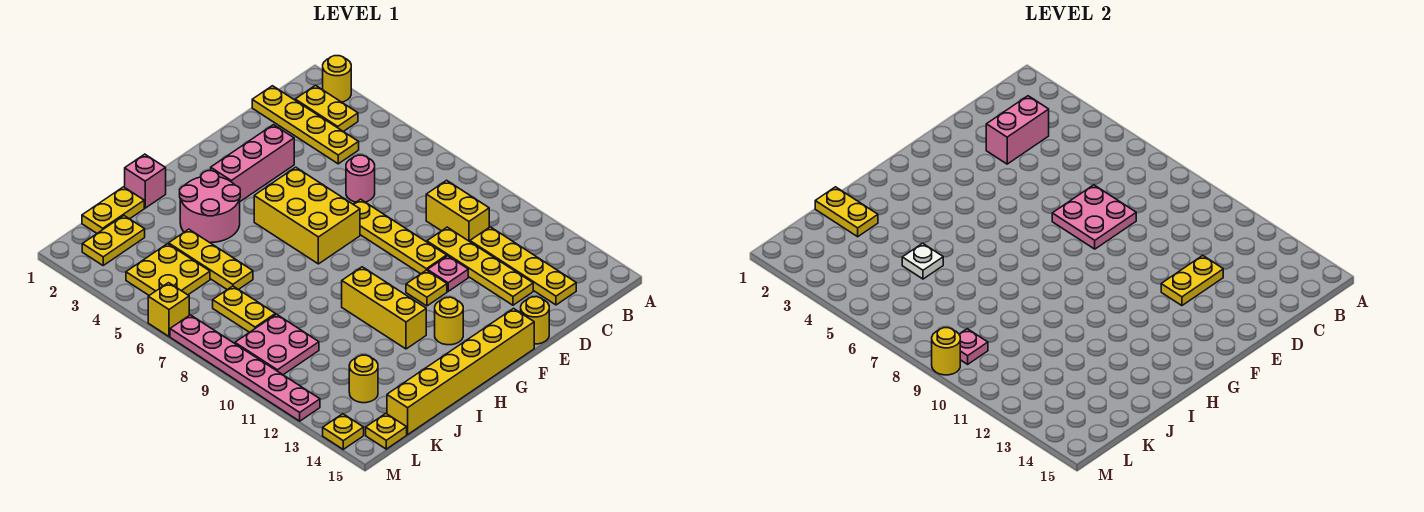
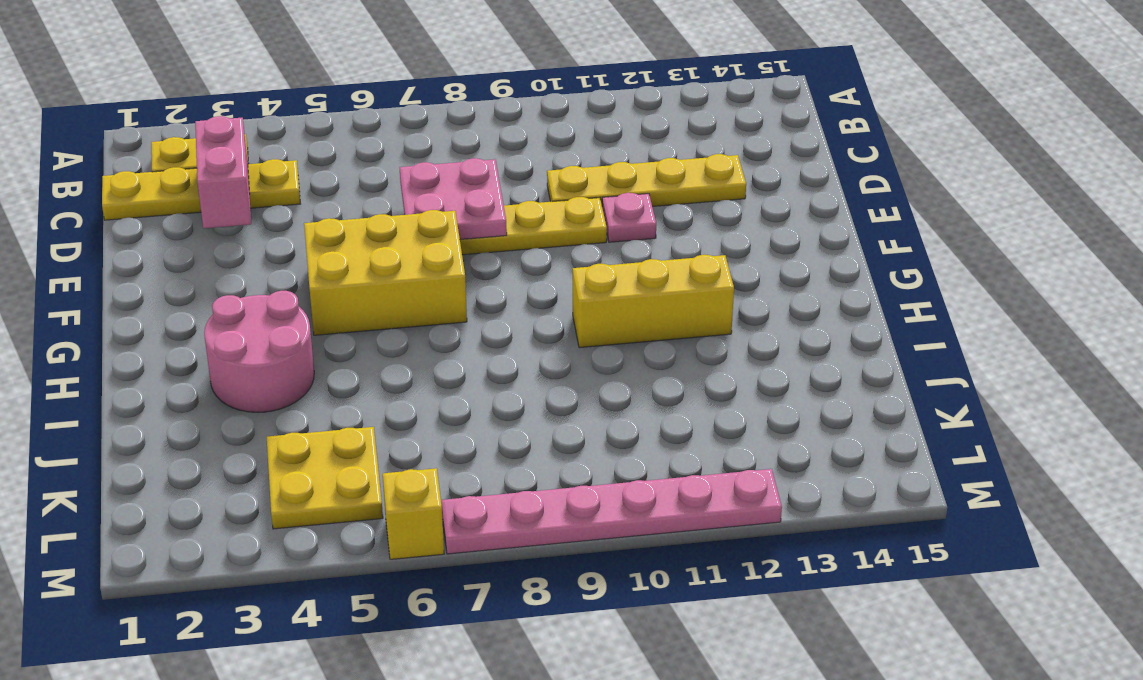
none -> yellow round brick A2 level 1
none -> yellow brick C9:C10 level 1
none -> yellow plate C11:C14 level 1
none -> pink round brick D6 level 1

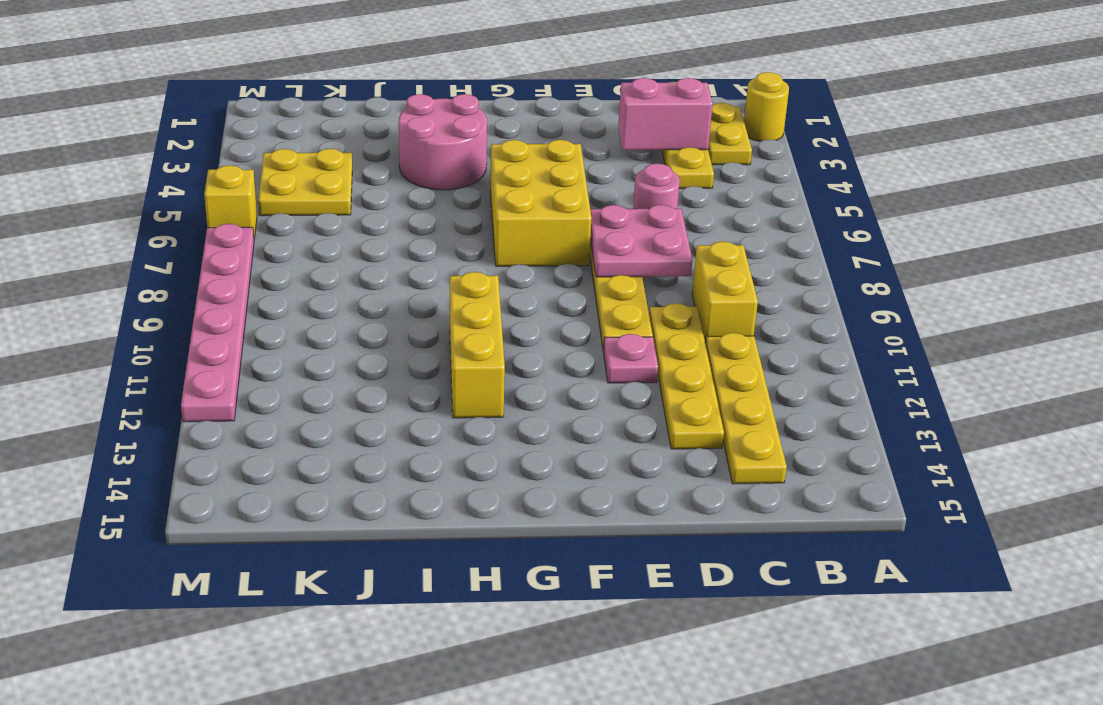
none -> pink brick E3:G3 level 1
none -> yellow round brick E15 level 1
none -> yellow plate F11 level 1
none -> yellow brick F15:K15 level 1

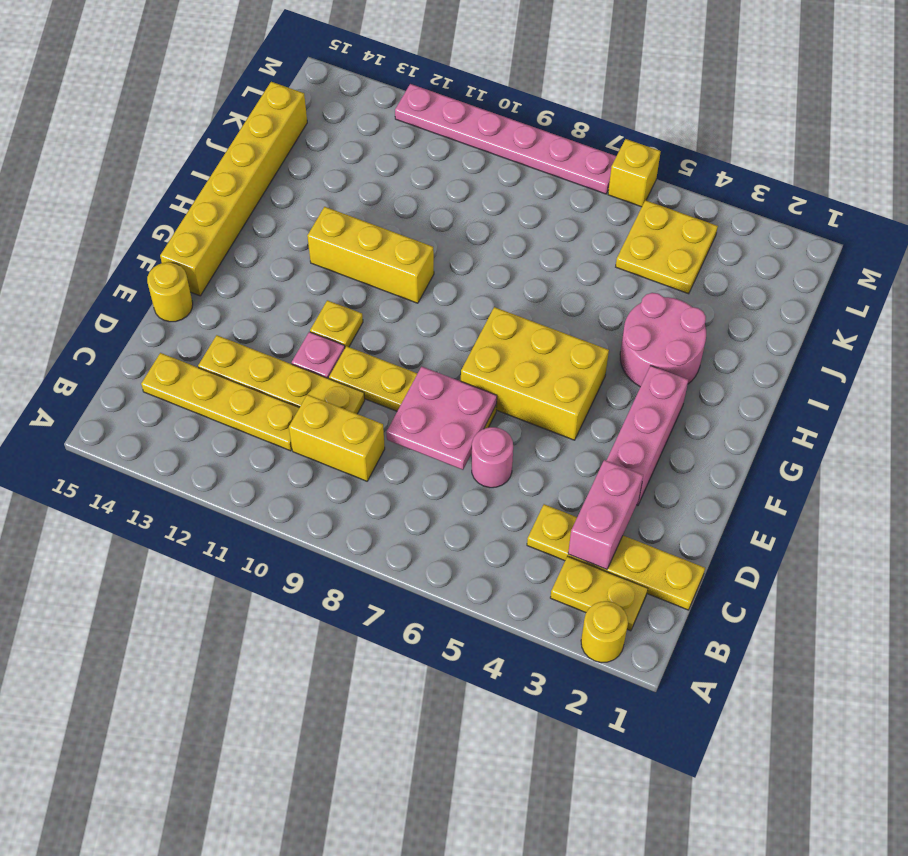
none -> yellow round brick G13 level 1
none -> pink brick I1 level 1
none -> yellow plate J1:K1 level 1
none -> yellow plate J4:J6 level 1

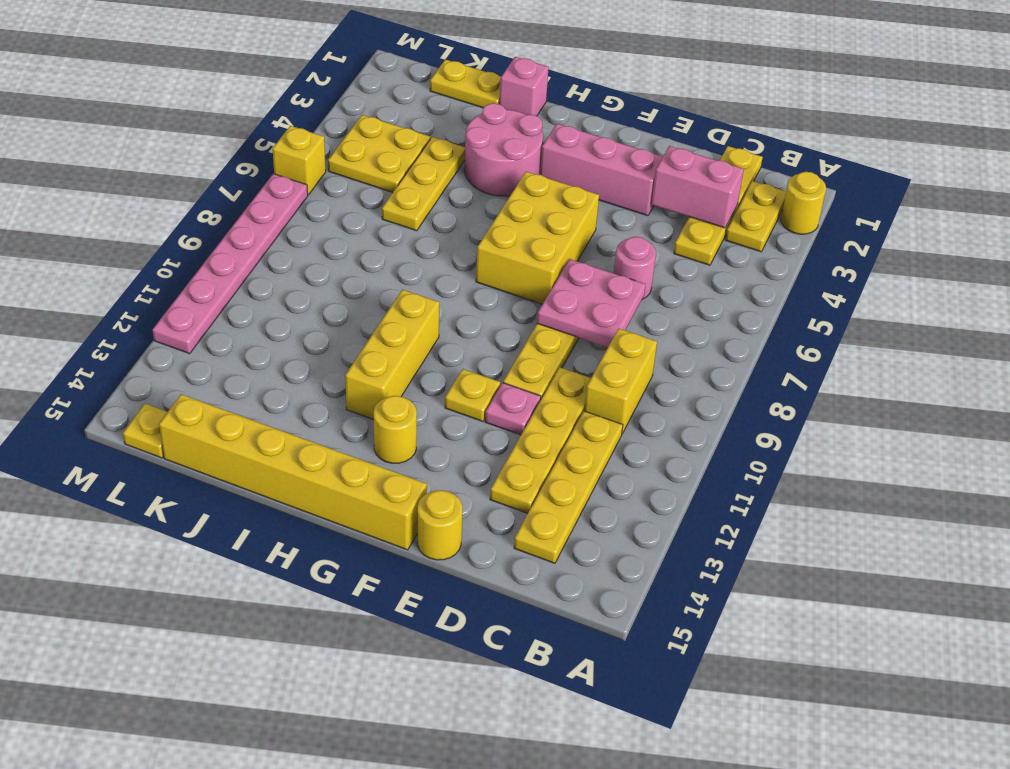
none -> yellow plate K2:L2 level 1
none -> yellow plate K7:K8 level 1
none -> pink plate K9:L10 level 1
none -> yellow round brick K13 level 1

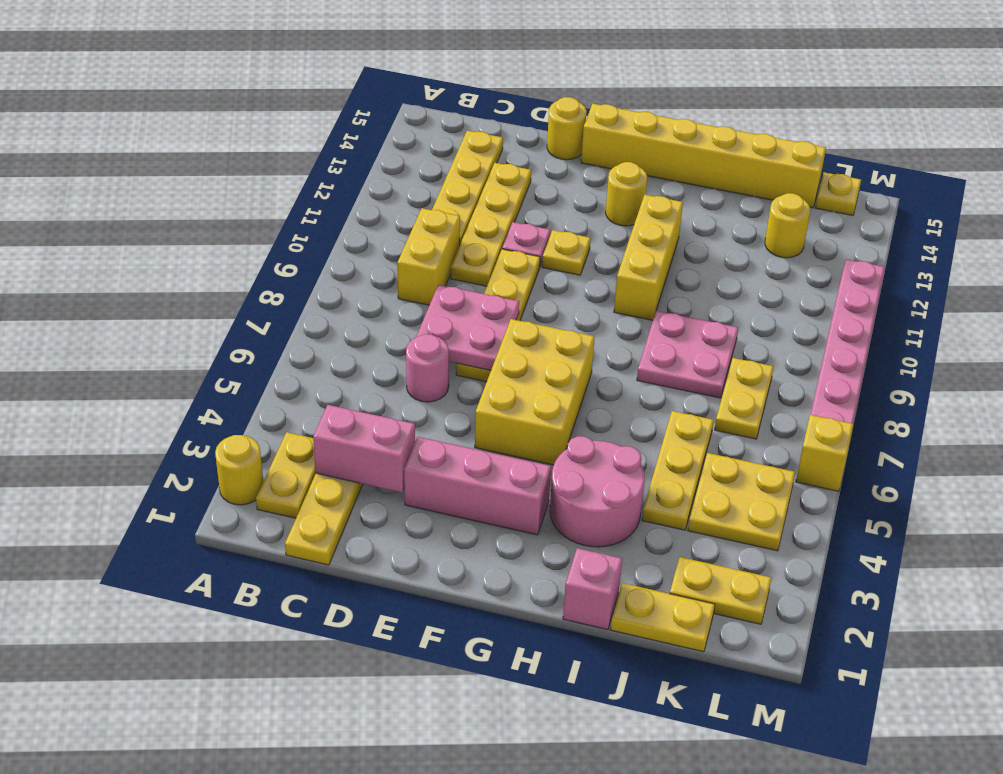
pink plate I8:J9 level 1 -> pink plate K9:L10 level 1
none -> yellow plate M14 level 1
none -> yellow plate D12:E12 level 2
none -> yellow plate J1:J2 level 2
none -> white plate J5 level 2

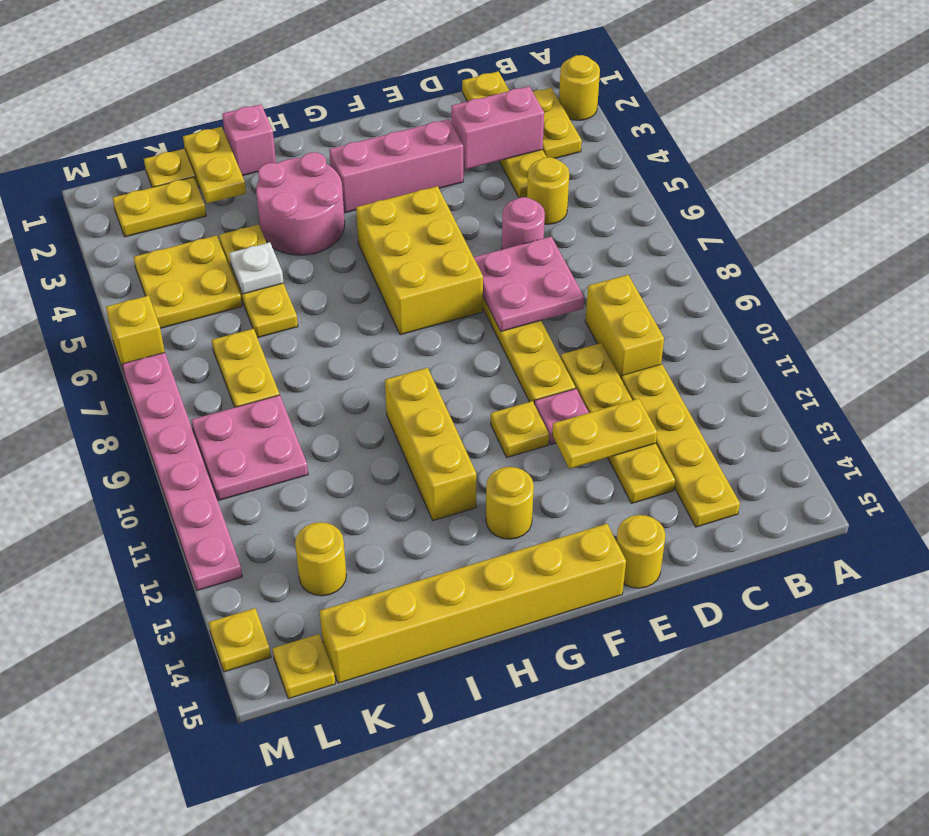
yellow round brick C5 level 1 -> yellow round brick M9 level 2
none -> pink plate L9 level 2

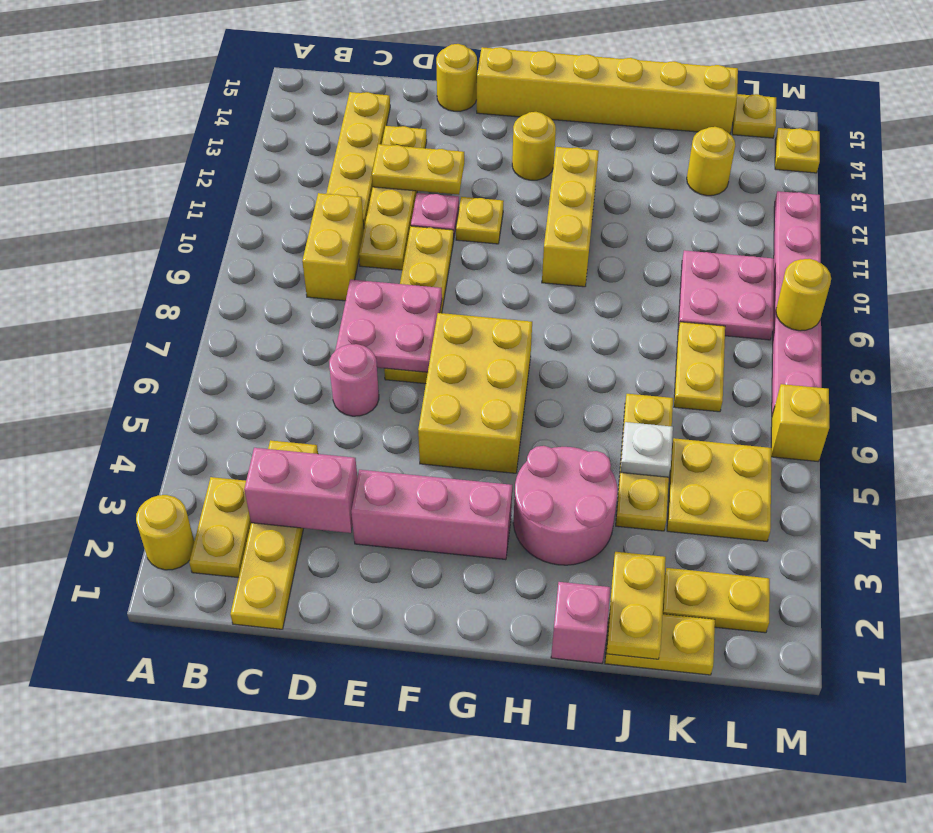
none -> pink plate L9 level 2

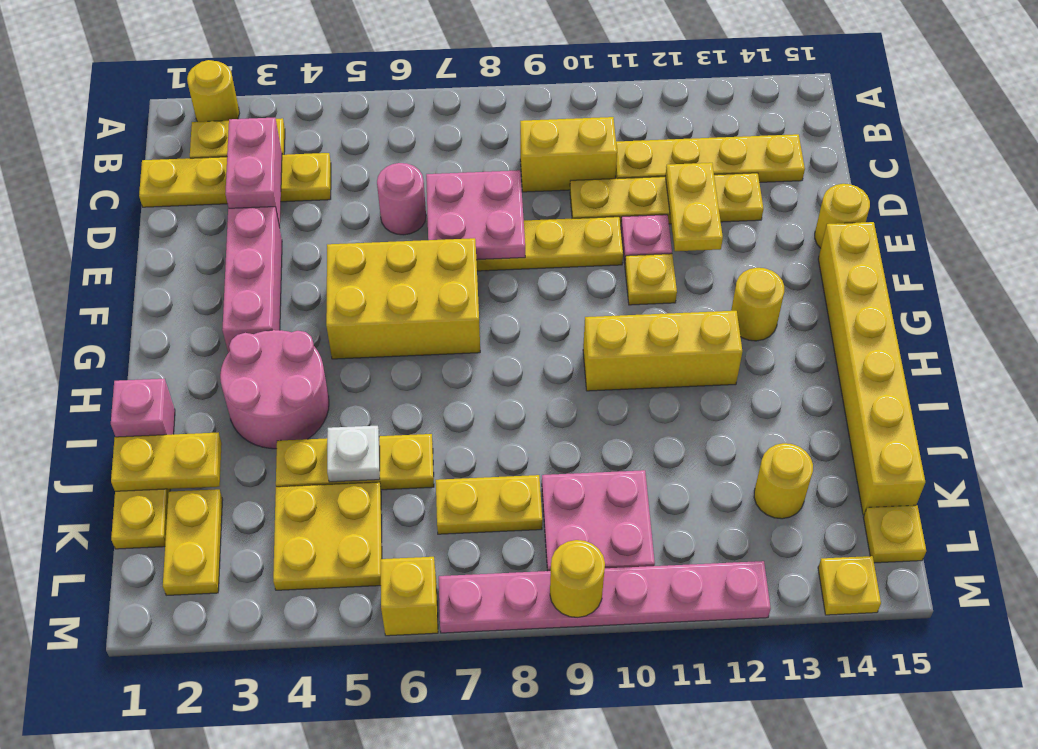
none -> pink plate L9 level 2

